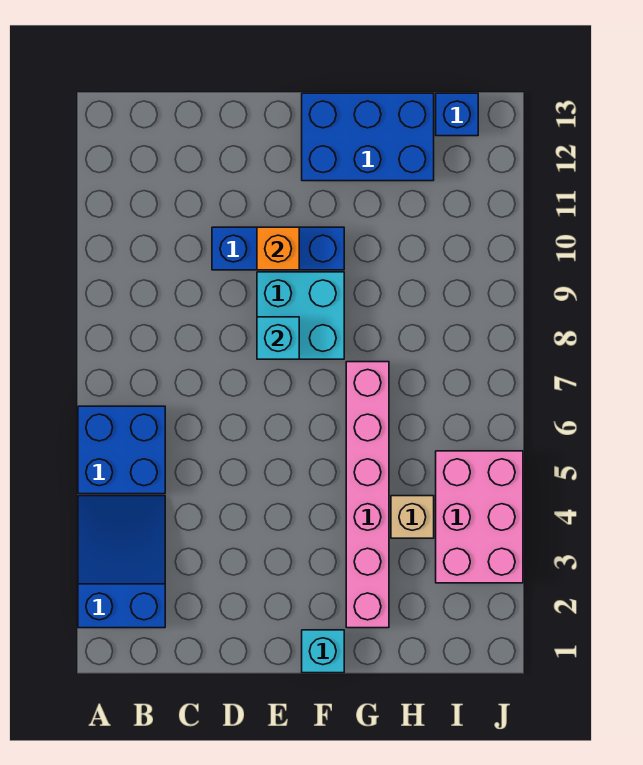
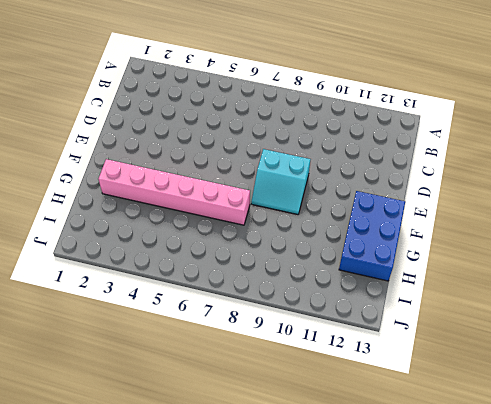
cyan slope E8:F9 level 1 top E -> cyan brick E8:F9 level 1
none -> blue slope A2:B4 level 1 top 2
none -> blue brick A5:B6 level 1
none -> blue brick D10:F10 level 1

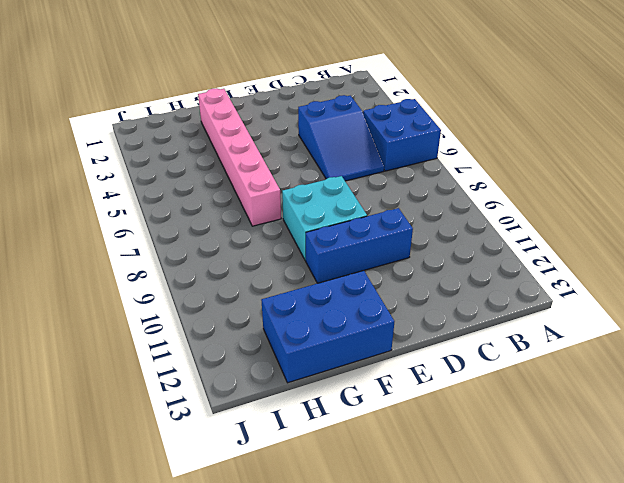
blue slope C4:D6 level 1 top 4 -> blue slope A2:B4 level 1 top 2
none -> cyan brick F1 level 1
none -> tan brick H4 level 1
none -> pink brick I3:J5 level 1

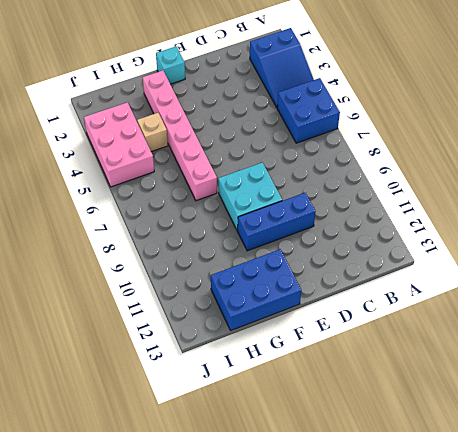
none -> blue brick I13 level 1
none -> cyan brick E8 level 2
none -> orange brick E10 level 2

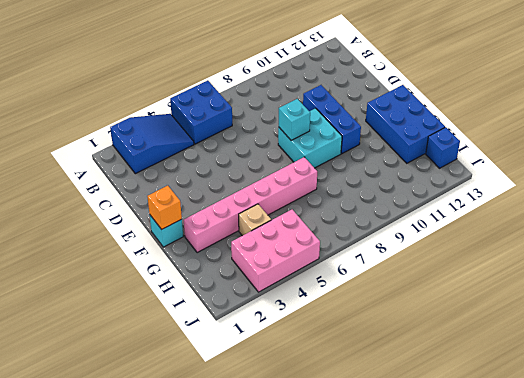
orange brick F1 level 2 -> orange brick E10 level 2

